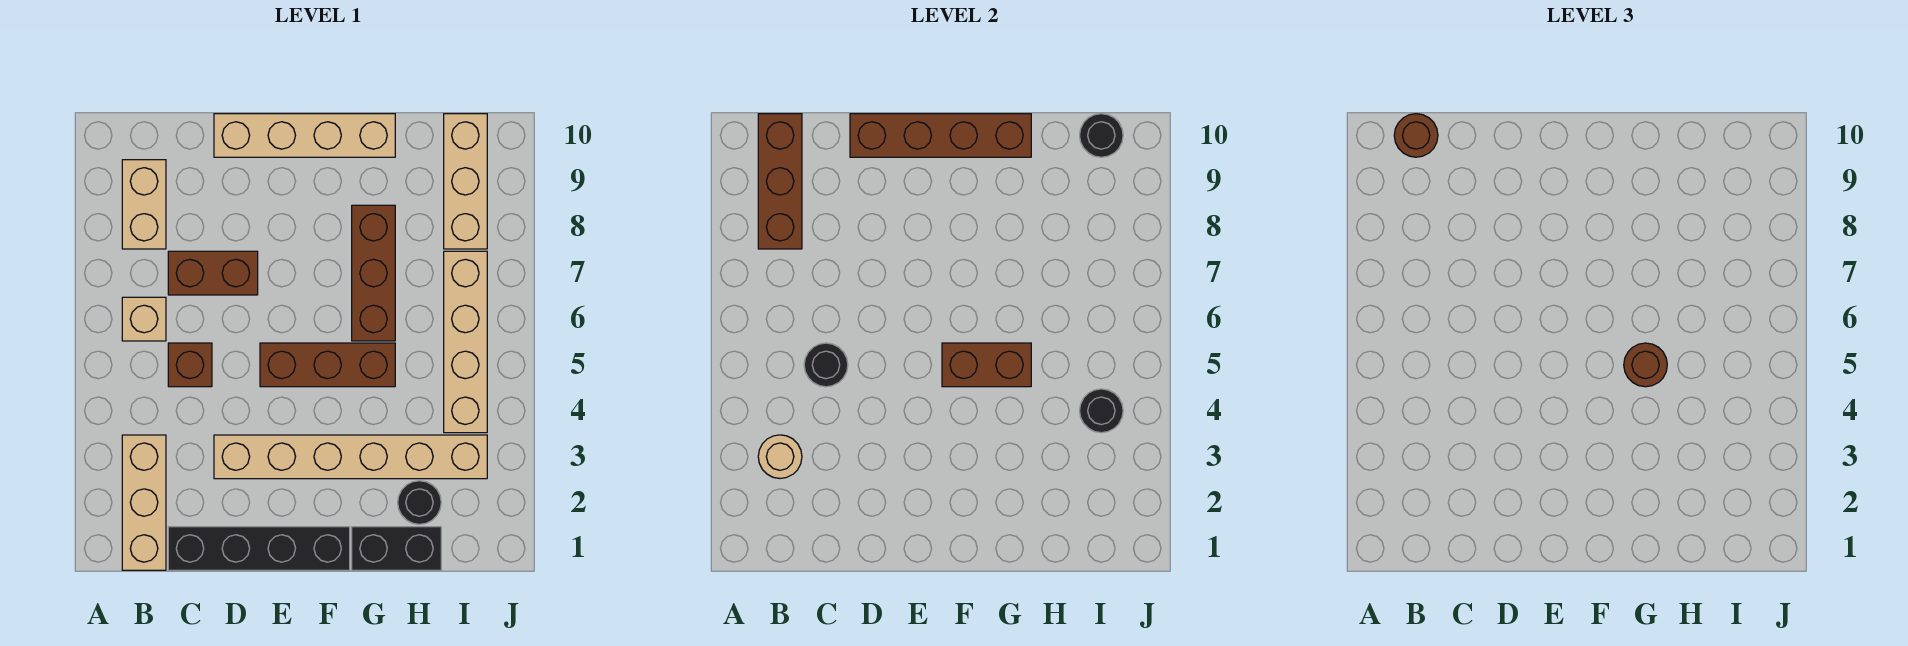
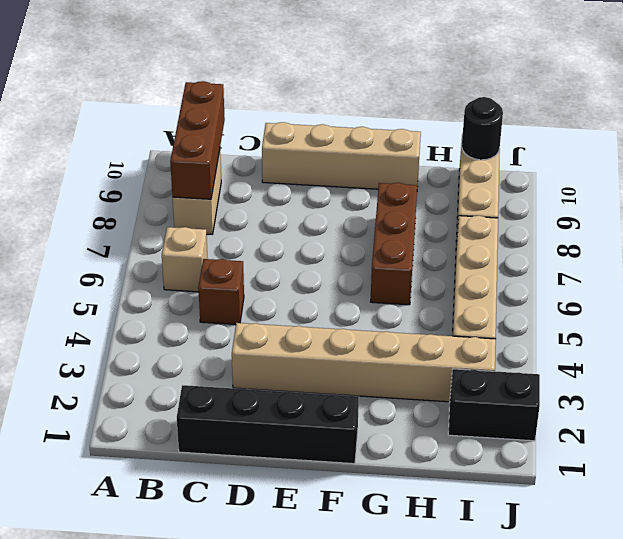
black brick I2:J2 level 1 -> black brick G1:H1 level 1
none -> tan brick B1:B3 level 1
none -> brown brick C7:D7 level 1
none -> brown brick E5:G5 level 1

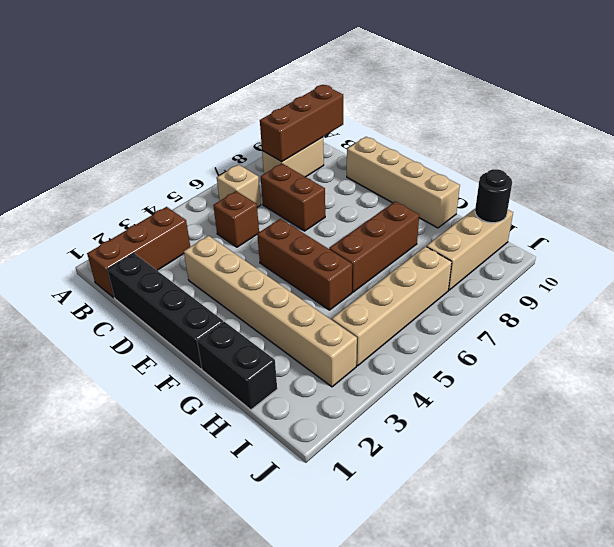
brown brick B1:B3 level 1 -> tan brick B1:B3 level 1
none -> black round brick H2 level 1
none -> tan round brick B3 level 2
none -> black round brick C5 level 2

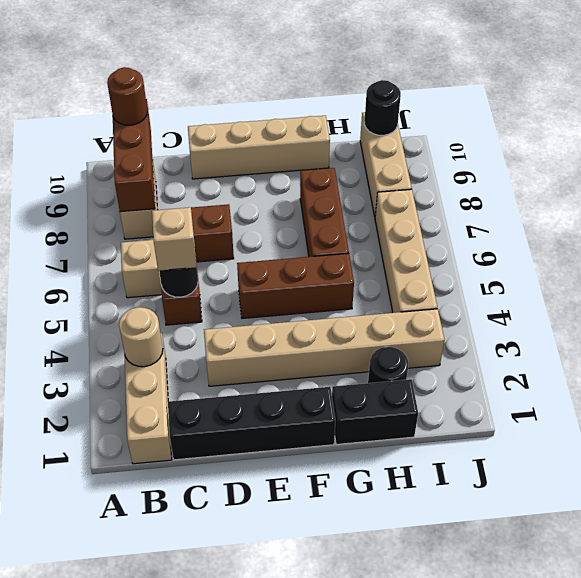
tan brick C5 level 3 -> none
none -> brown brick D10:G10 level 2
none -> brown brick F5:G5 level 2
none -> black round brick I4 level 2

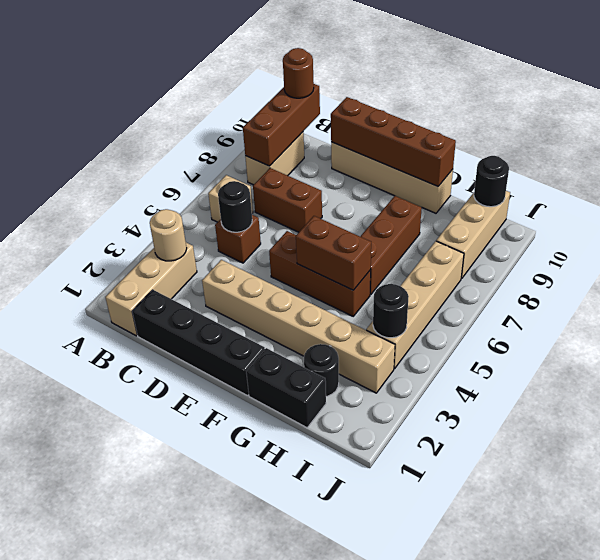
none -> brown round brick G5 level 3

